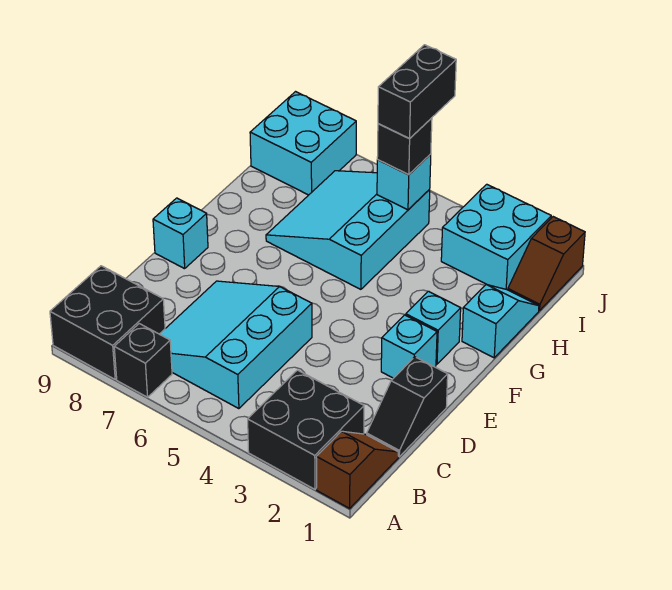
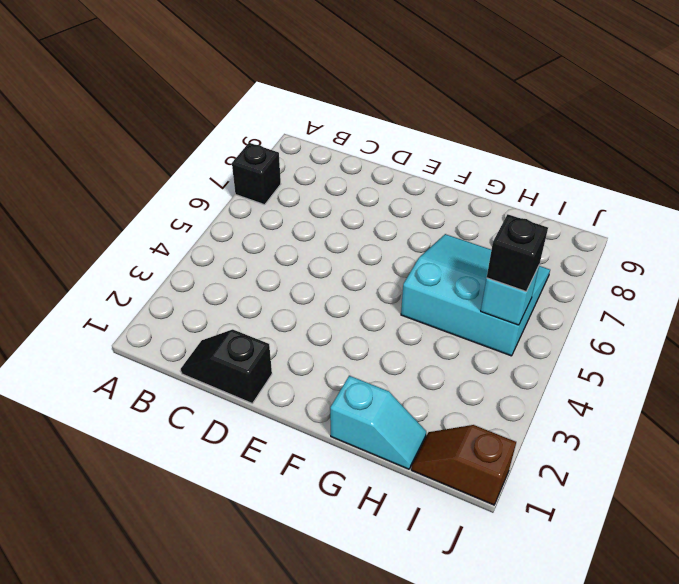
none -> brown slope A1:B1 level 1 top A
none -> black brick A2:B3 level 1
none -> black brick A8:B9 level 1

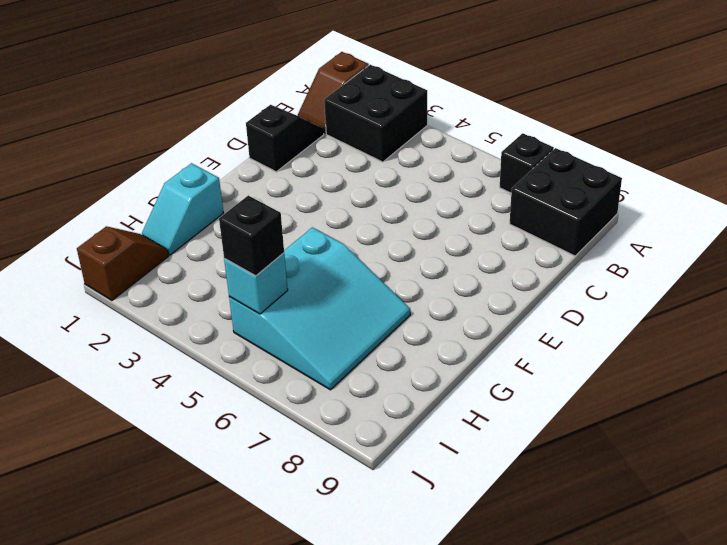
none -> cyan slope B5:D7 level 1 top 5
none -> cyan brick E2 level 1
none -> cyan brick E9 level 1

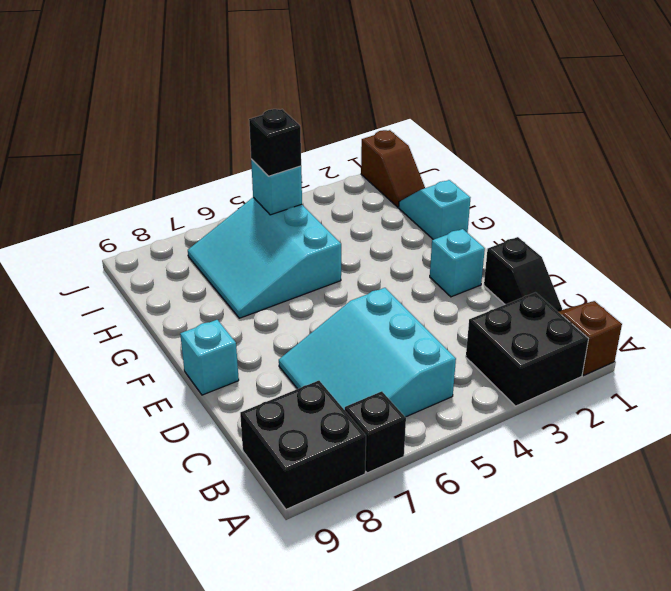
none -> cyan brick F2 level 1
none -> cyan brick I2:J3 level 1
none -> cyan brick I8:J9 level 1

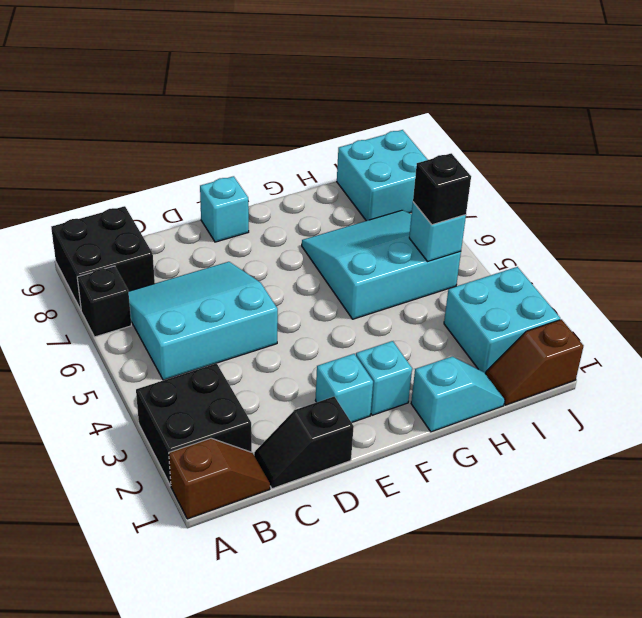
none -> black brick I5:J5 level 4

